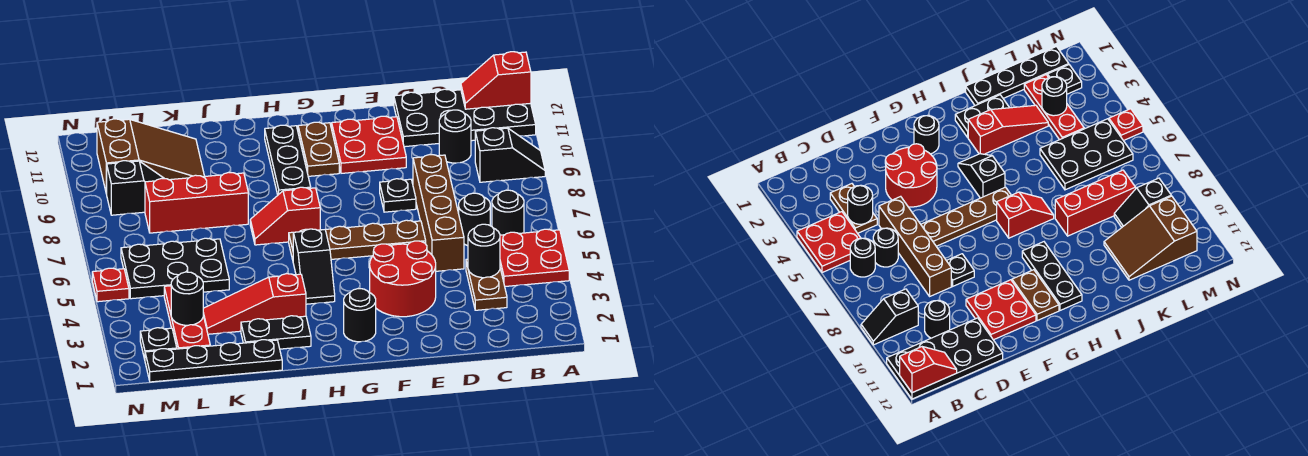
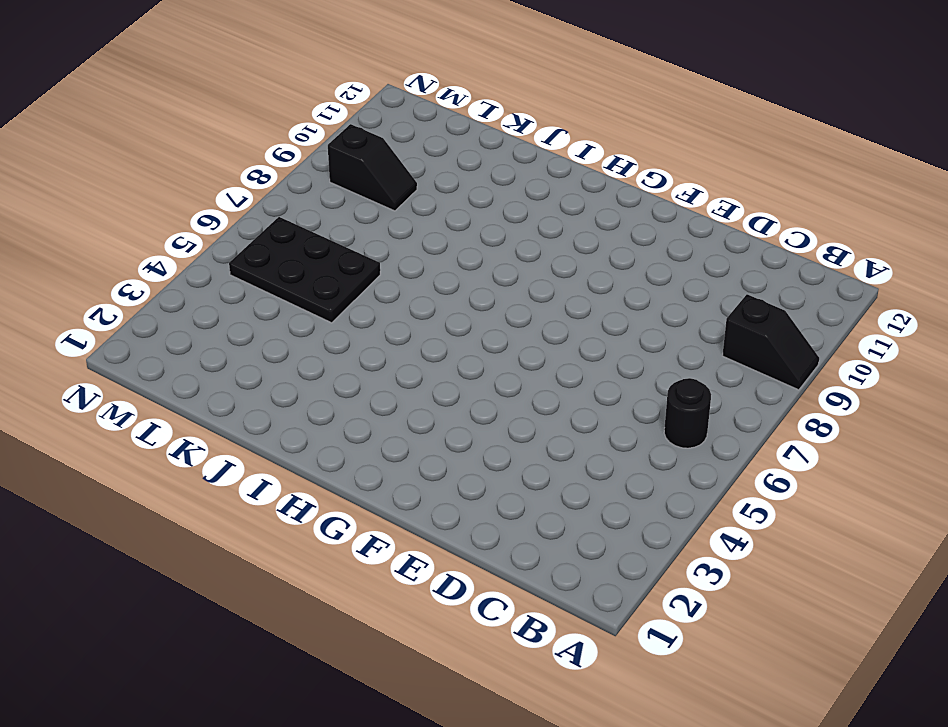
none -> red plate A4:B5 level 1
none -> black plate A11:D12 level 1
none -> brown plate C3:C4 level 1
none -> black round brick C6 level 1

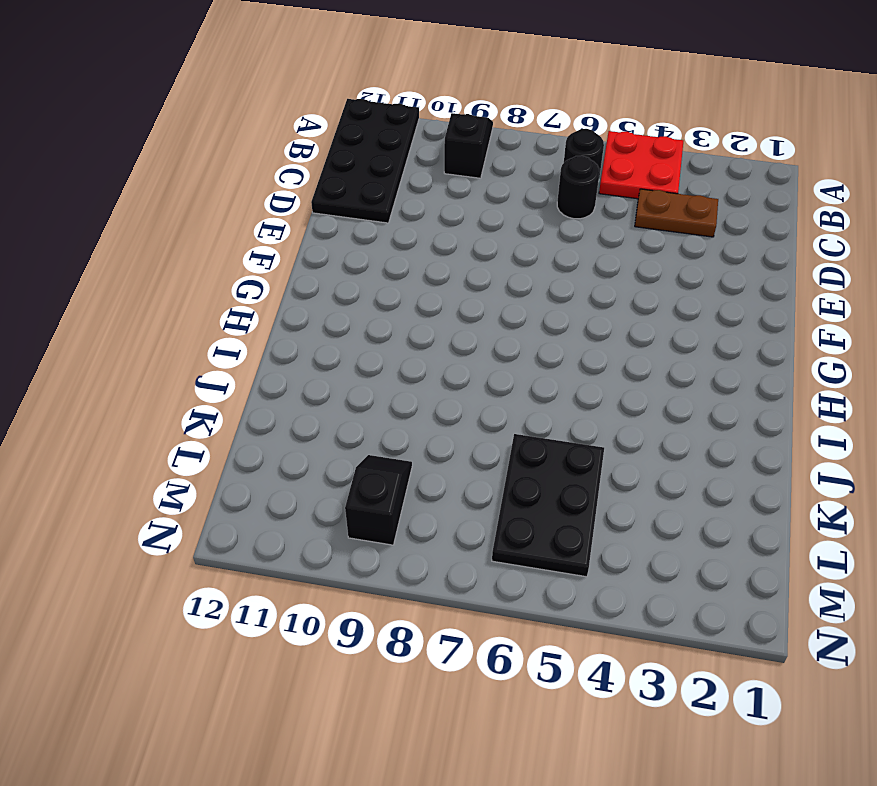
none -> black round brick C10 level 1
none -> brown brick D5:D8 level 1
none -> red round brick E3:F4 level 1
none -> brown plate E6:H6 level 1

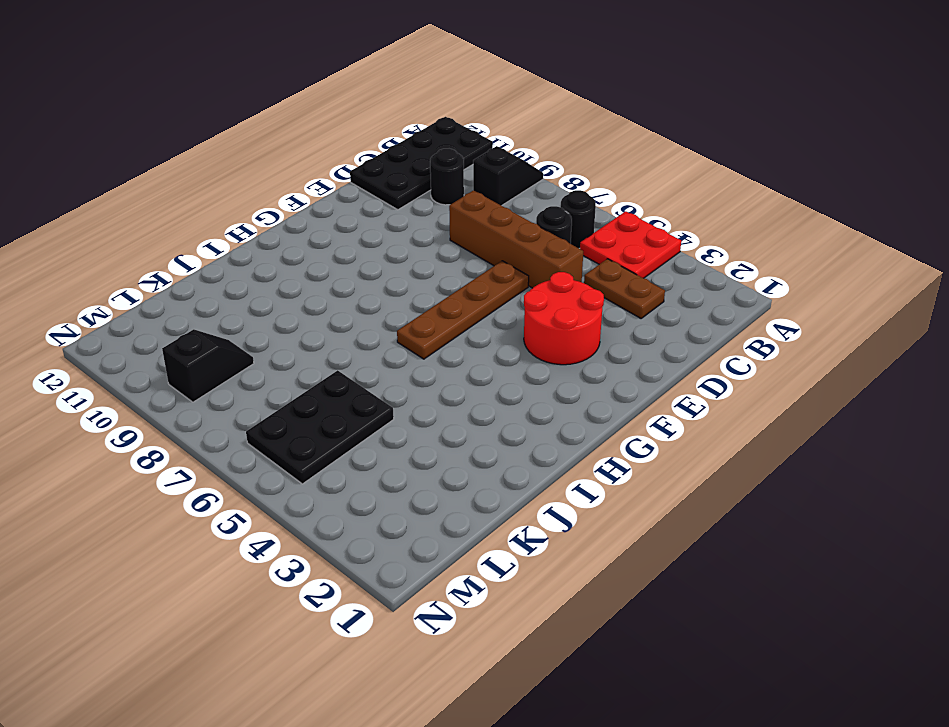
none -> black plate E8 level 1
none -> red plate E10:F11 level 1
none -> black round brick G2 level 1
none -> brown plate G10:G11 level 1

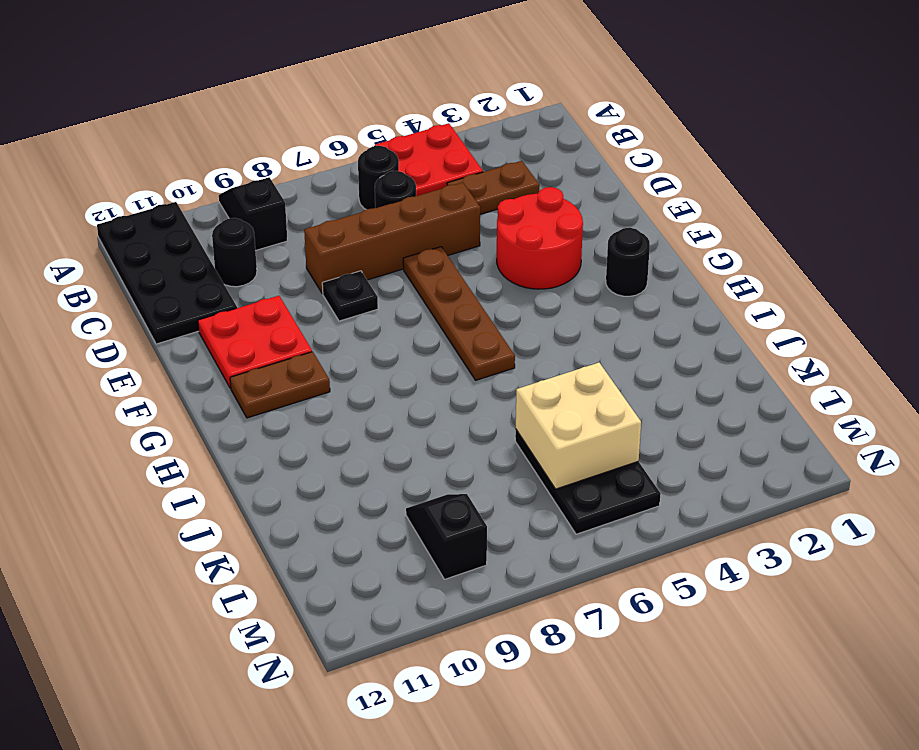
tan brick K5:L6 level 2 -> none
none -> black slope H4:H5 level 1 top 5
none -> red slope H7:I7 level 1 top H
none -> black plate H9:H11 level 1
none -> black plate I2:J2 level 1

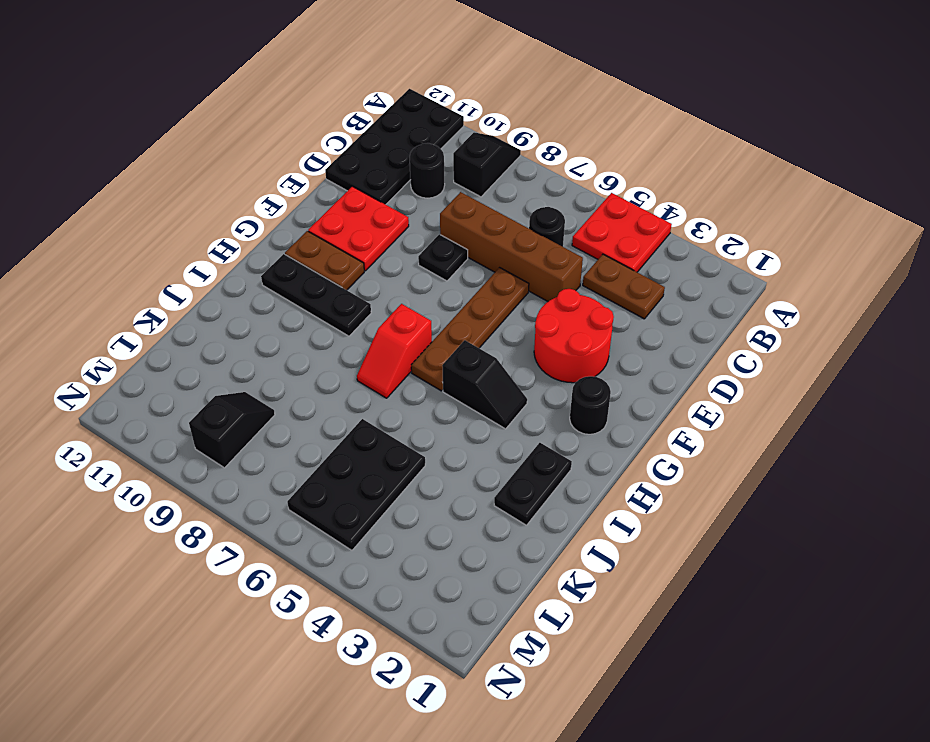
none -> black round brick B6 level 1
none -> red slope I3:K3 level 1 top I
none -> black plate J1:M1 level 1
none -> red brick J8:L8 level 1

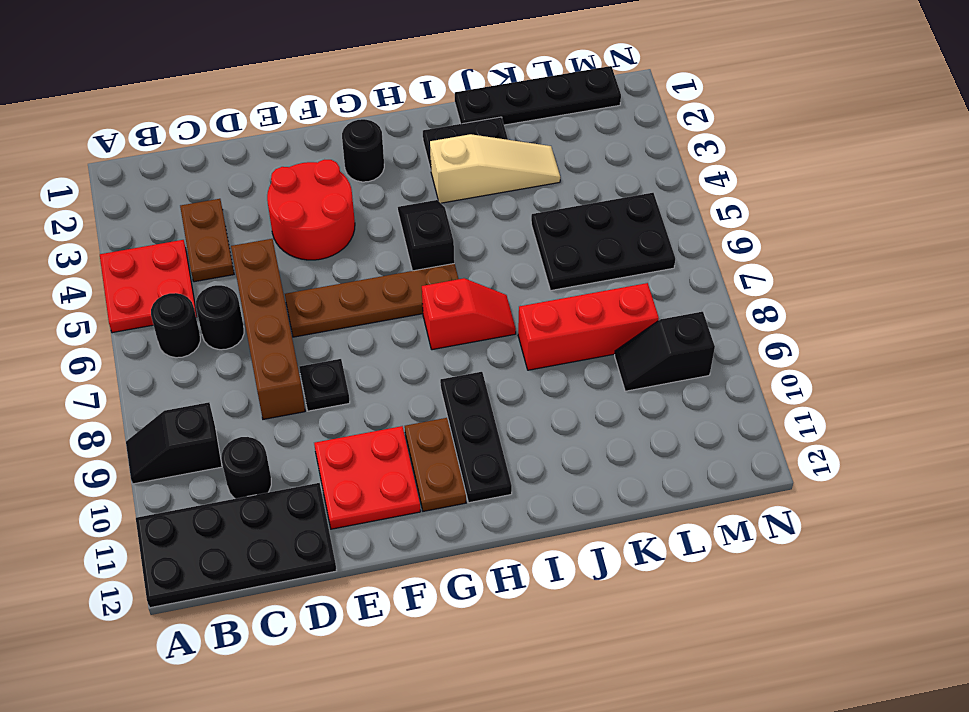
tan slope I3:K3 level 1 top I -> red slope I3:K3 level 1 top I
none -> brown slope K10:M11 level 1 top M
none -> red plate L2:L4 level 1
none -> black plate M2 level 1
none -> red plate N5 level 1

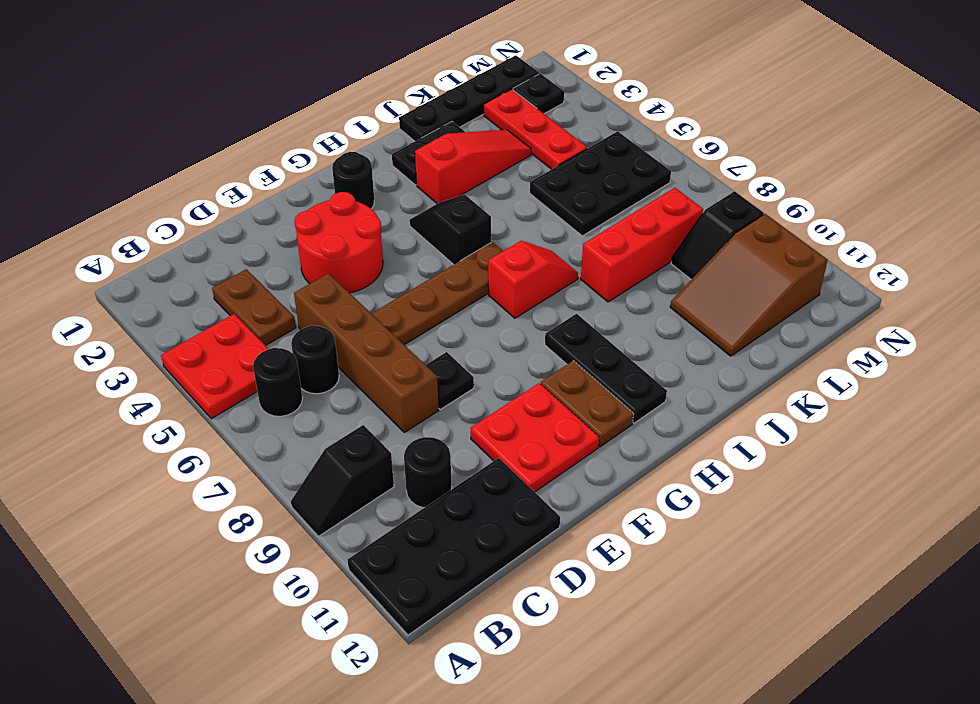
none -> red plate N5 level 1
none -> red slope A12:B12 level 2 top A
none -> black round brick C4 level 2
none -> black round brick L3 level 2

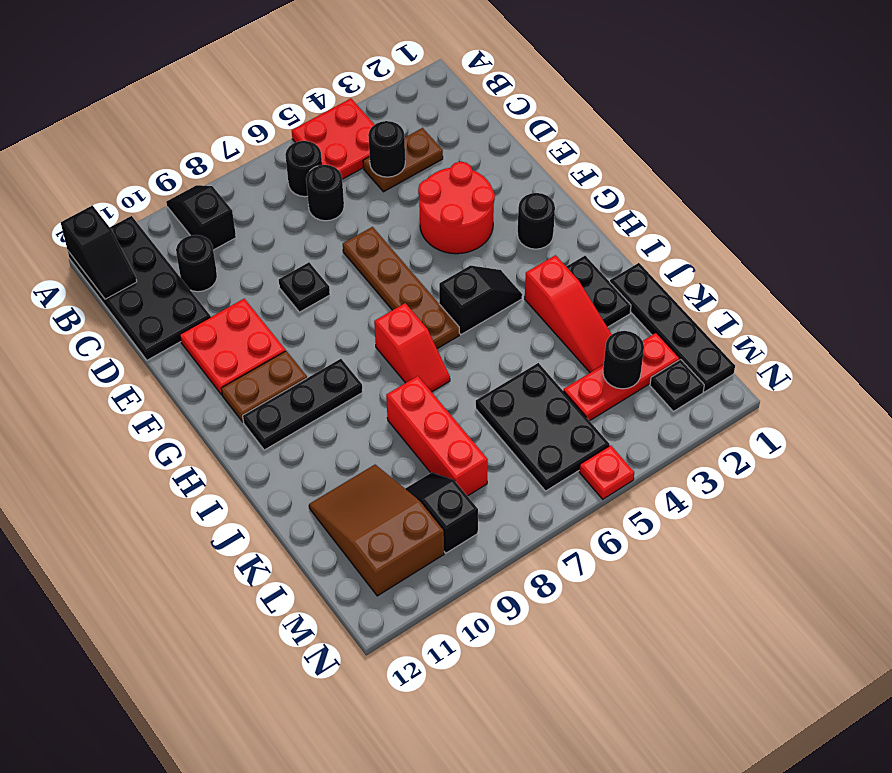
black slope A12:B12 level 2 top A -> red slope A12:B12 level 2 top A
none -> brown brick D5:D8 level 1

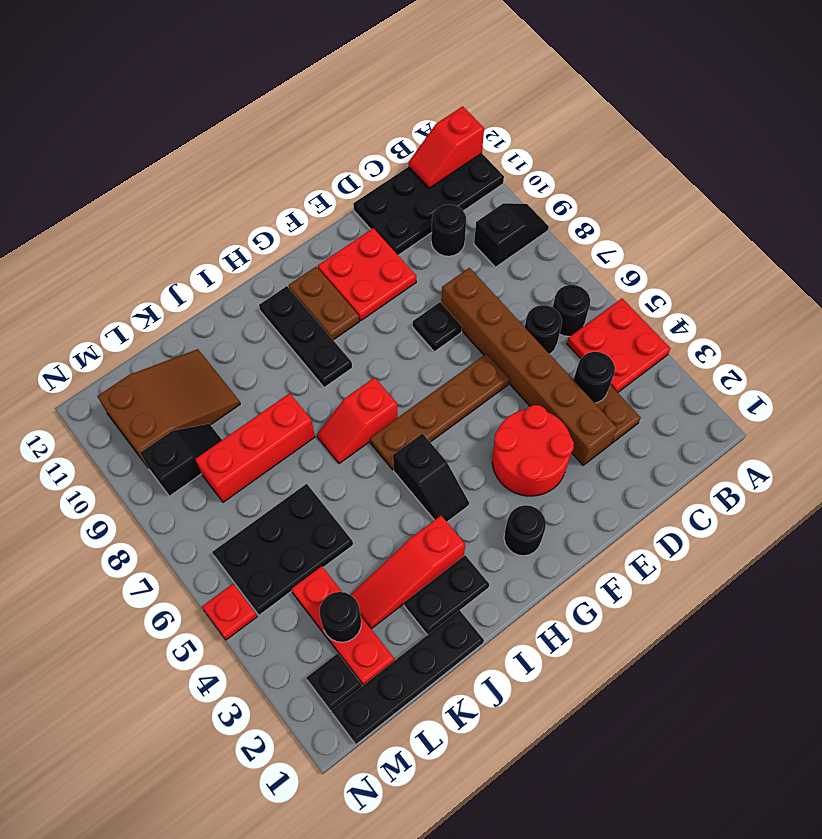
brown brick D3:D8 level 1 -> brown brick D5:D8 level 1

